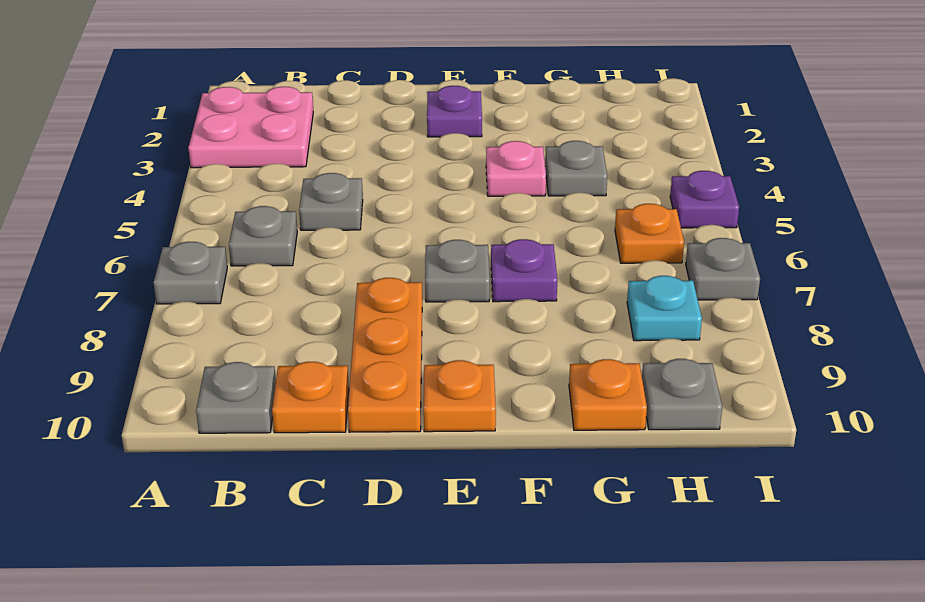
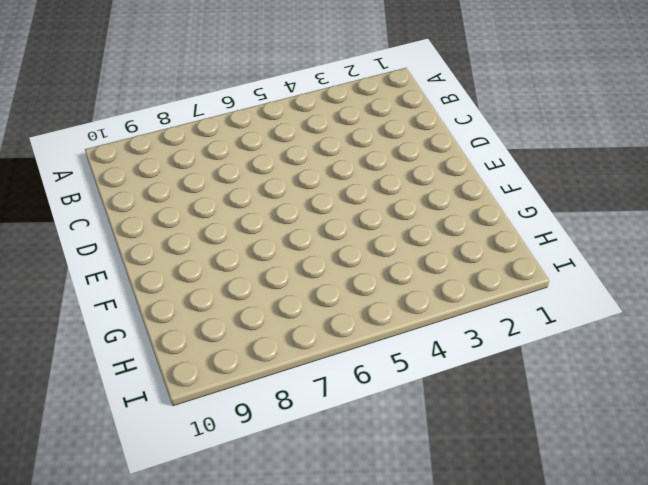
none -> pink plate A2:B3 level 1
none -> grey plate A7 level 1
none -> grey plate B6 level 1

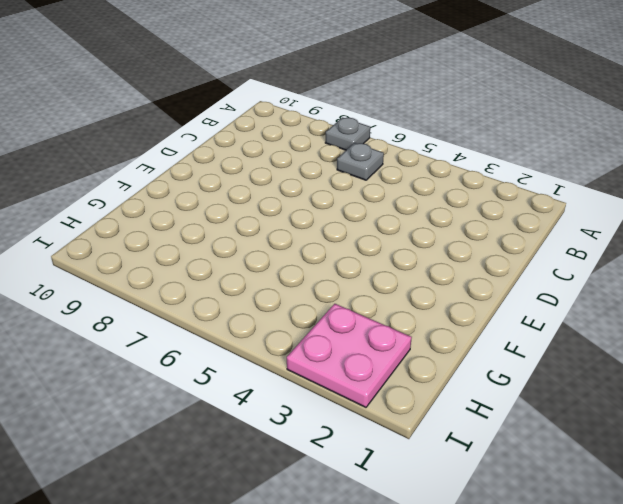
pink plate H2:I3 level 1 -> pink plate A2:B3 level 1
none -> grey plate B10 level 1
none -> grey plate C5 level 1
none -> orange plate C10 level 1

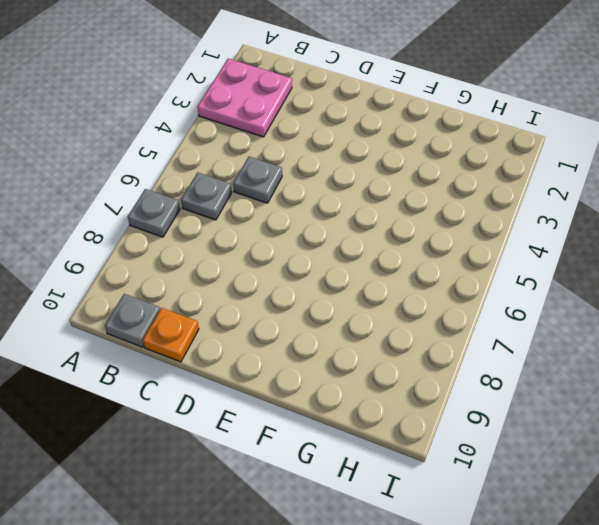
none -> orange plate D8:D10 level 1
none -> purple plate E2 level 1
none -> grey plate E7 level 1

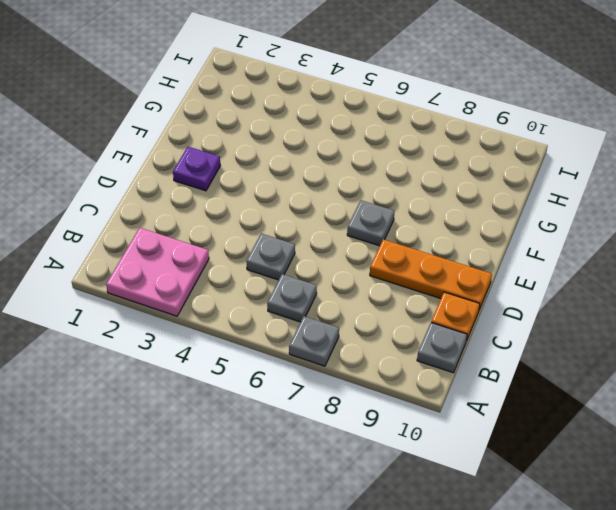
none -> orange plate E10 level 1
none -> pink plate F4 level 1
none -> purple plate F7 level 1

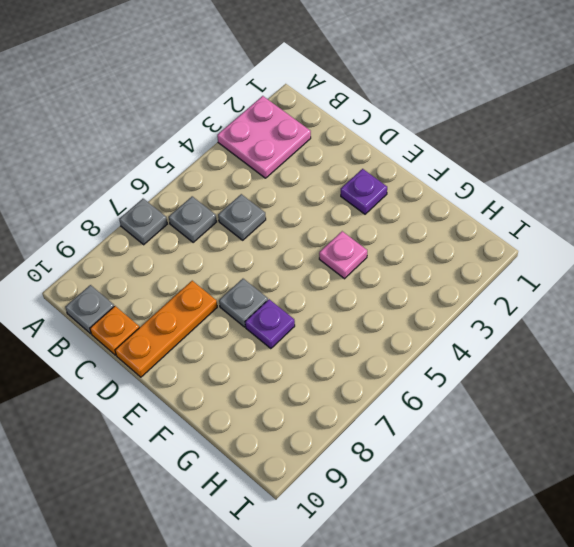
none -> orange plate E10 level 1
none -> grey plate G4 level 1
none -> orange plate G10 level 1

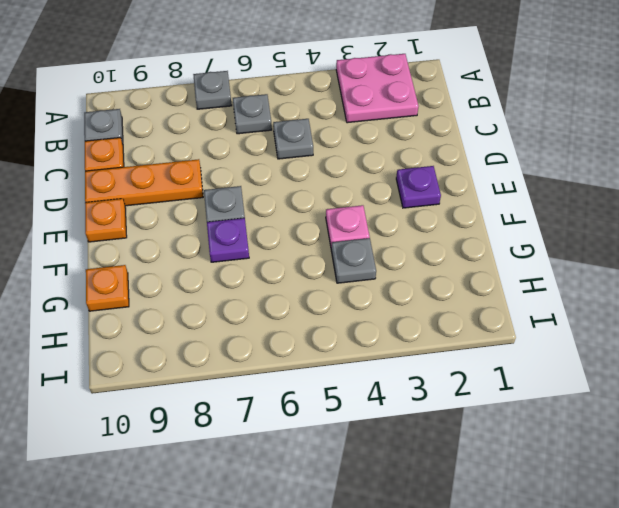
none -> orange plate H6 level 1
none -> cyan plate H8 level 1
none -> grey plate H10 level 1

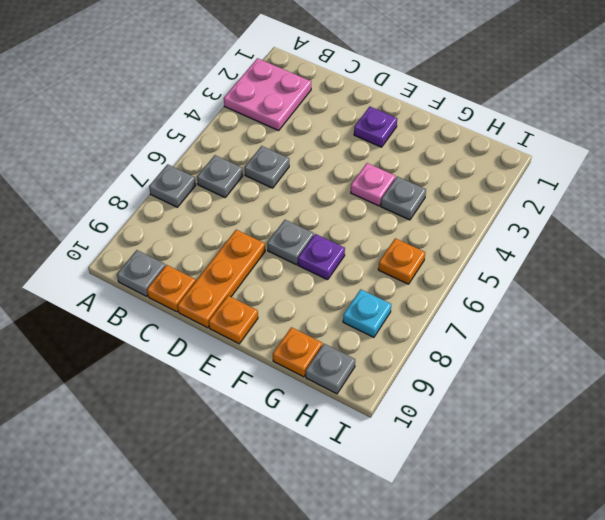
none -> purple plate I5 level 1
none -> grey plate I7 level 1

